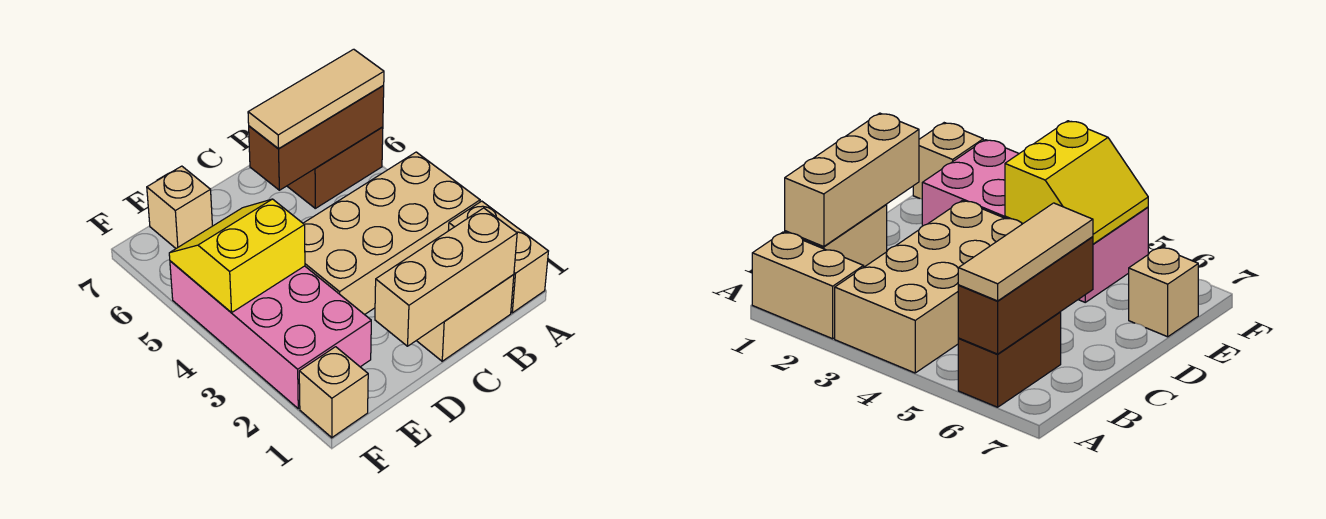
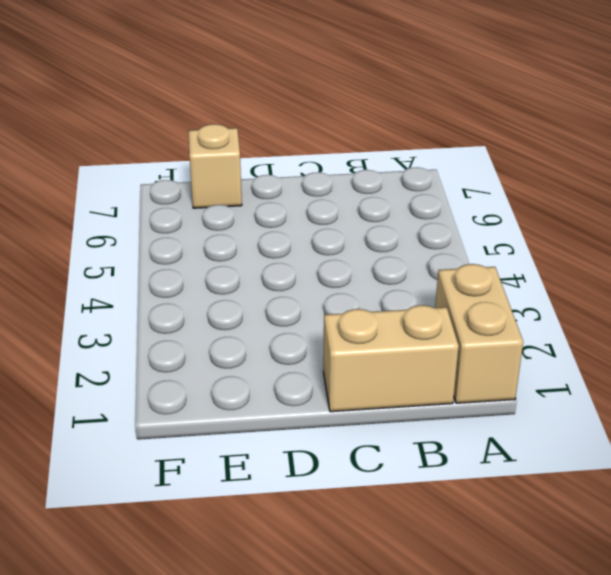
none -> tan brick A3:D4 level 1
none -> brown brick A6:B6 level 1

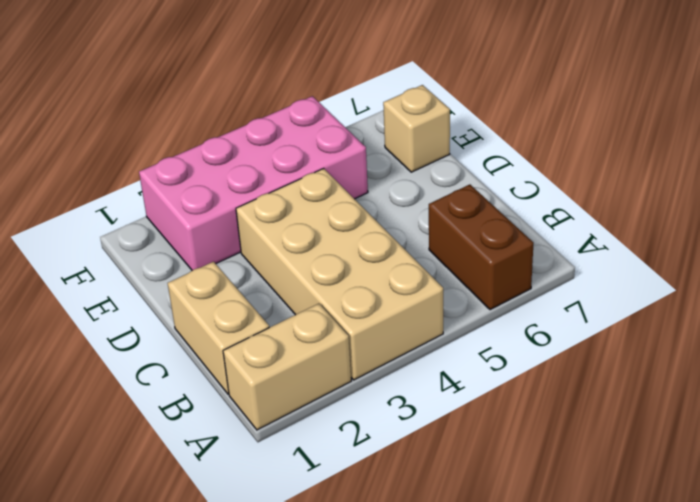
none -> tan brick F1 level 1
none -> brown brick A6:C6 level 2

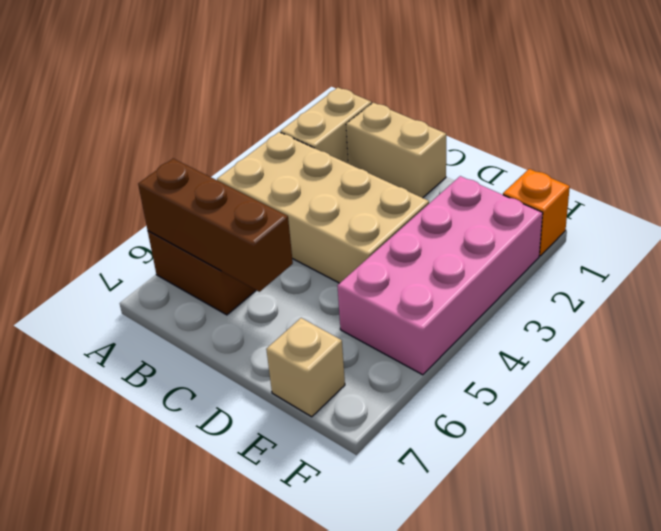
orange brick F1 level 1 -> tan brick F1 level 1
none -> tan brick B1:D1 level 2
none -> yellow slope E4:F5 level 2 top 4

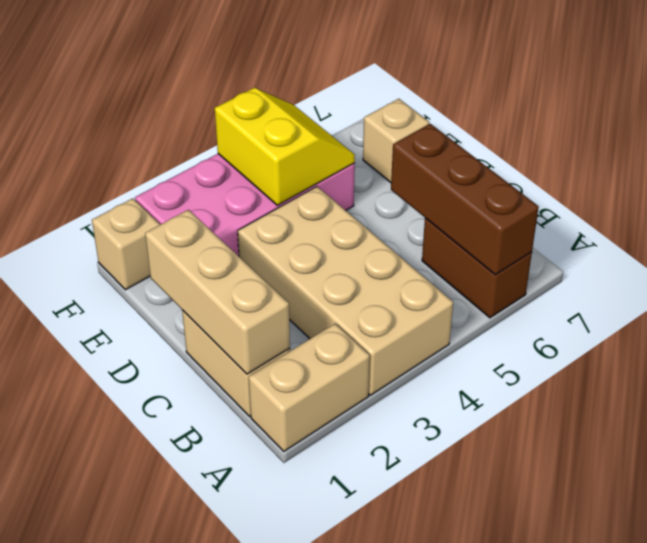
none -> tan tile A6:C6 level 3

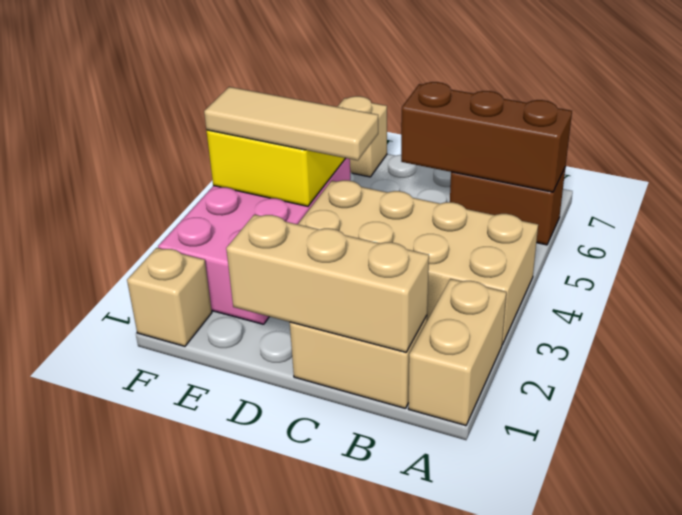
tan tile D4:F4 level 3 -> tan tile A6:C6 level 3

